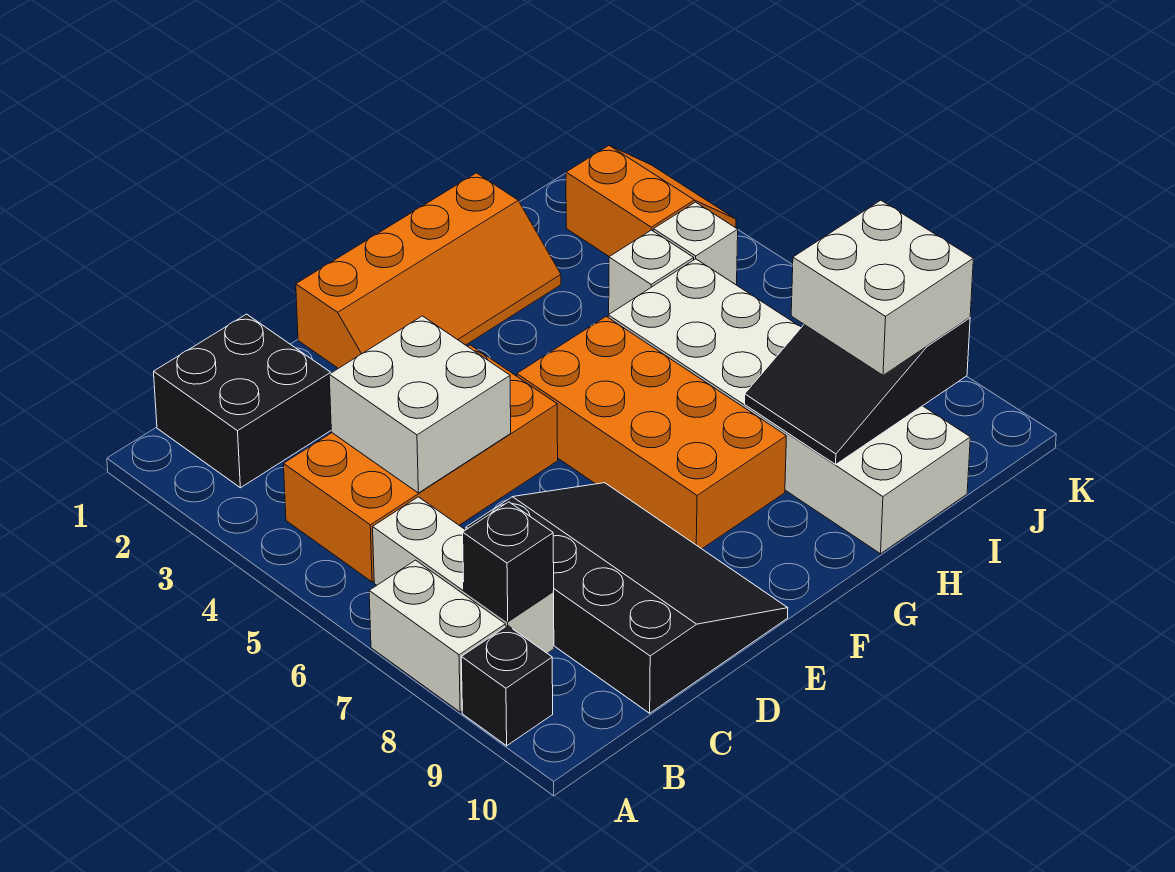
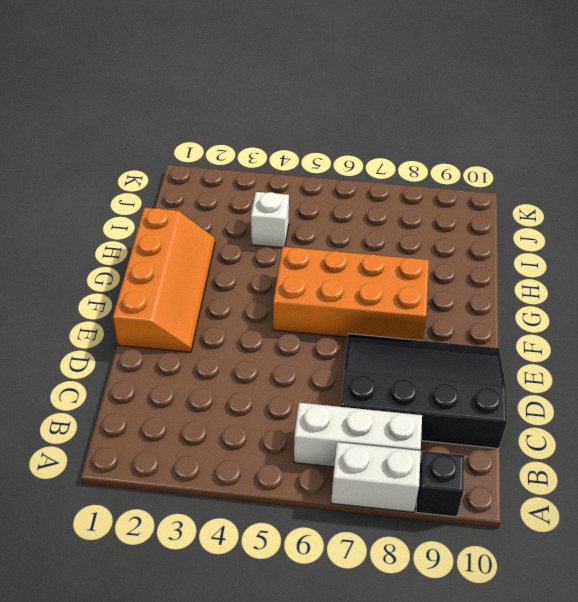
none -> black brick B1:C2 level 1
none -> orange brick B4:E5 level 1
none -> white brick H5:I10 level 1

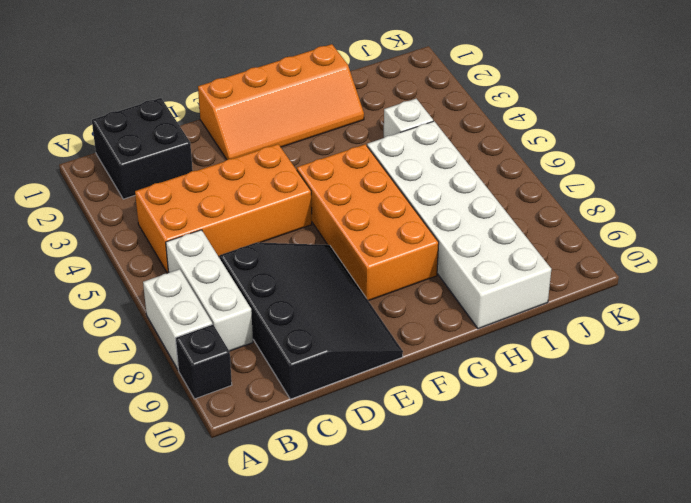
none -> orange slope J2:K3 level 1 top J
none -> white brick J4 level 1
none -> black brick B8 level 2

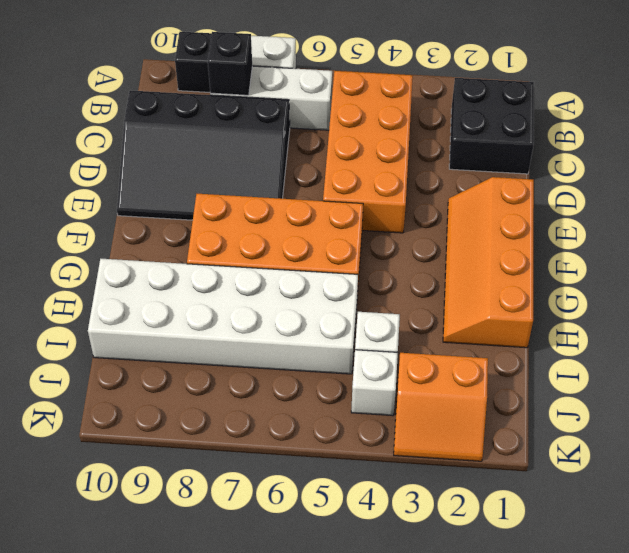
none -> white brick C4:D5 level 2
none -> black slope H8:J9 level 2 top J
none -> white brick I8:J9 level 3

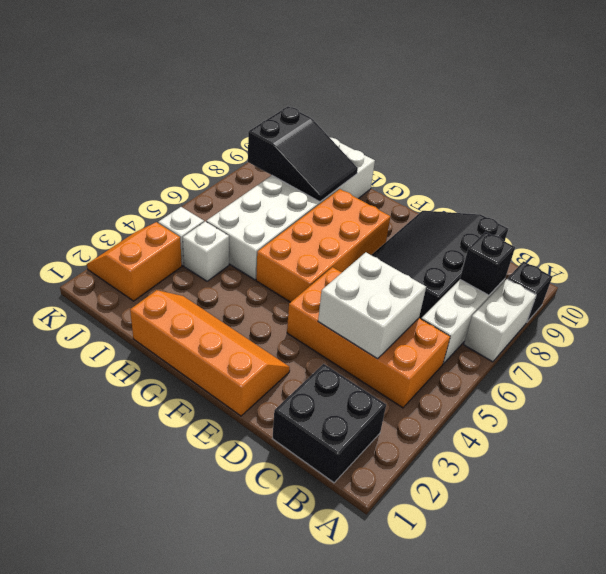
none -> white brick I8:J9 level 3

